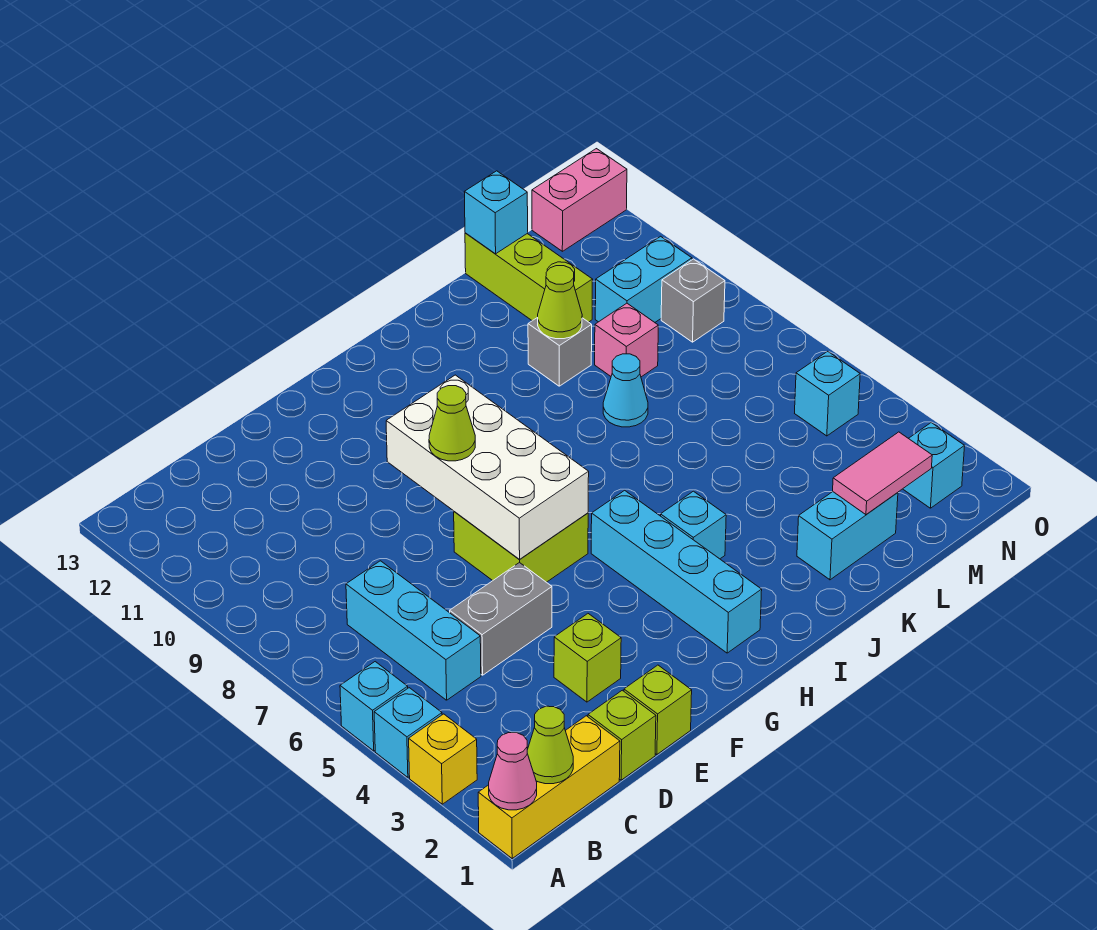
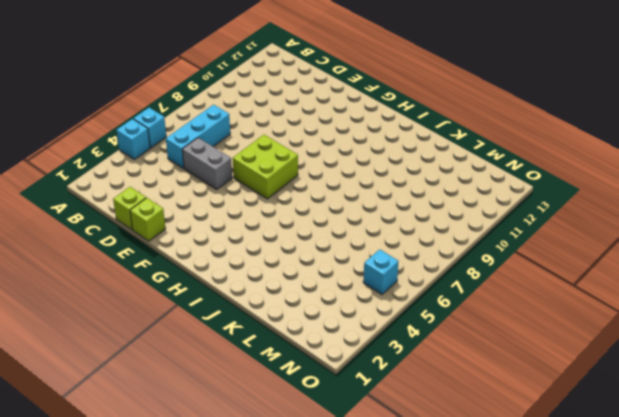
none -> yellow brick A1:C1 level 1
none -> yellow brick A3 level 1
none -> lime brick E3 level 1

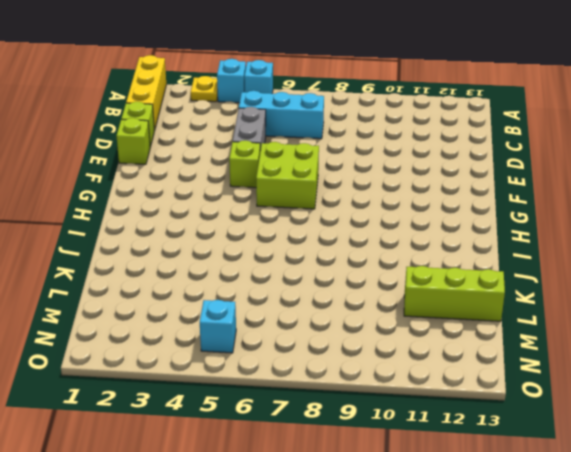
yellow plate A3 level 1 -> yellow brick A3 level 1
lime brick F5 level 1 -> lime brick E3 level 1
none -> cyan brick H2:H5 level 1
none -> cyan brick I4 level 1
none -> cyan brick K2:L2 level 1

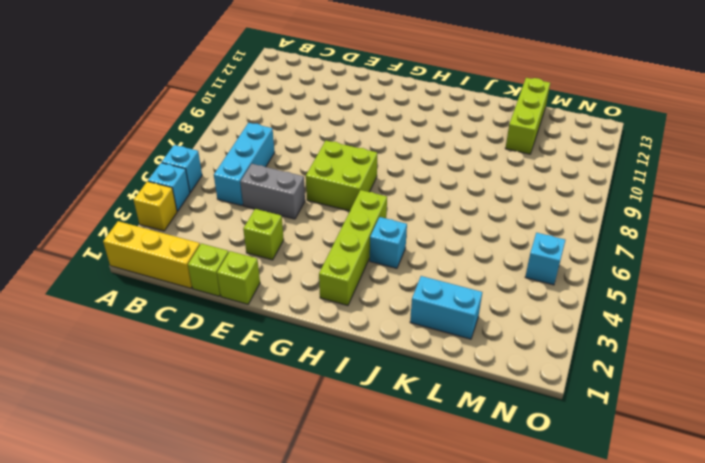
lime brick H2:H5 level 1 -> cyan brick H2:H5 level 1
none -> cyan cone K8 level 1
none -> grey brick K10 level 1
none -> pink brick L9 level 1

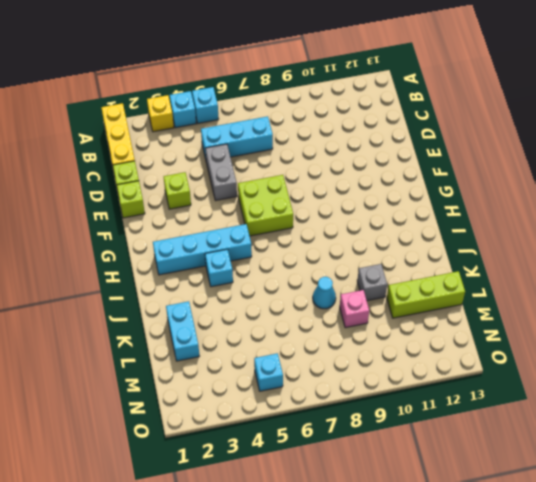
none -> cyan brick M10:N10 level 1
none -> cyan brick N2 level 1
none -> grey brick N9 level 1

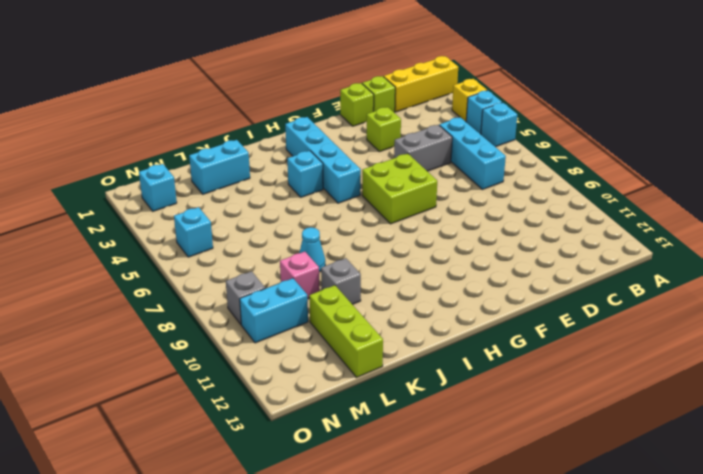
none -> pink brick N13:O13 level 1
none -> pink cone A1 level 2
none -> lime cone B1 level 2

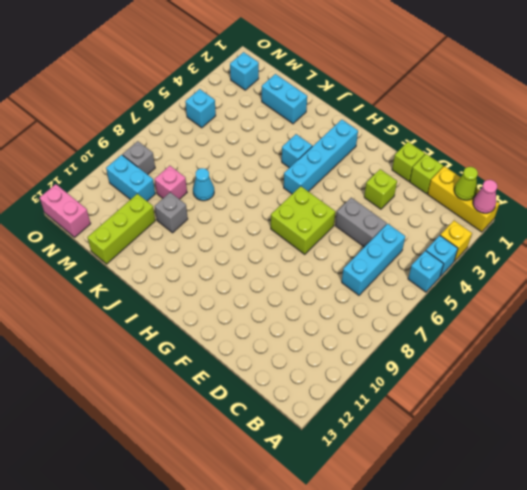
none -> white brick F6:G9 level 2
none -> lime cone K10 level 2
none -> pink tile L2:M2 level 2

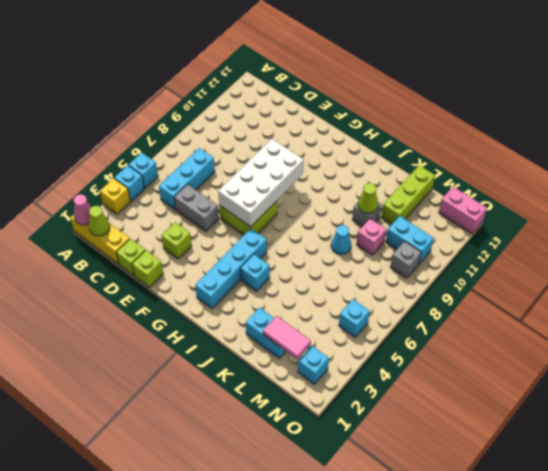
none -> cyan brick L13 level 2
none -> lime cone F8 level 3

